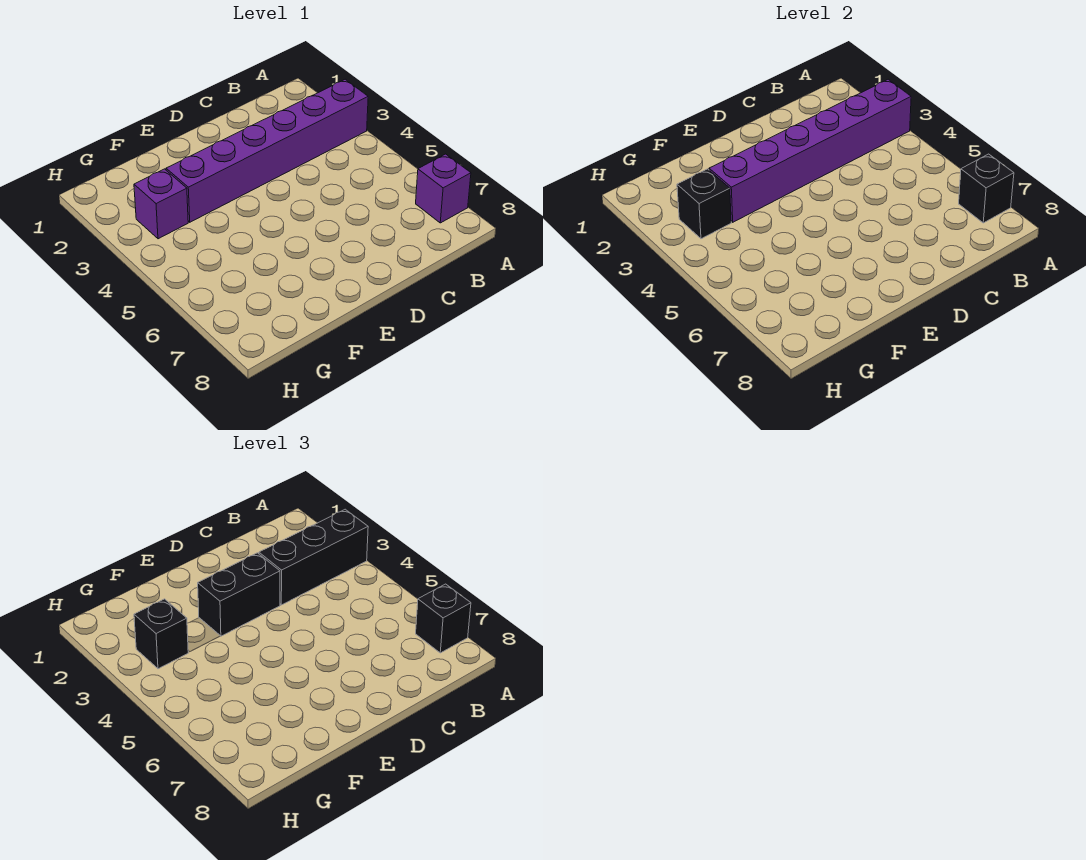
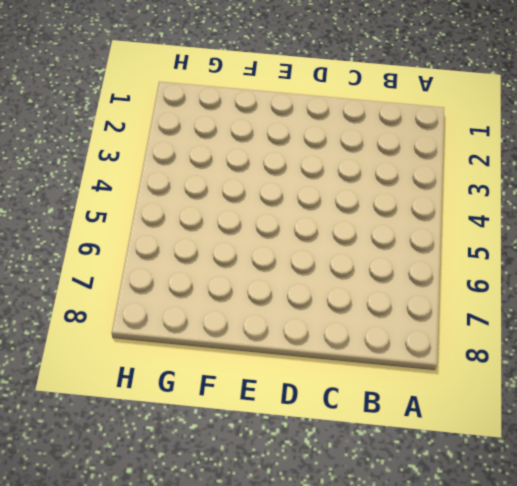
none -> purple brick A3:F3 level 1
none -> purple brick A7 level 1

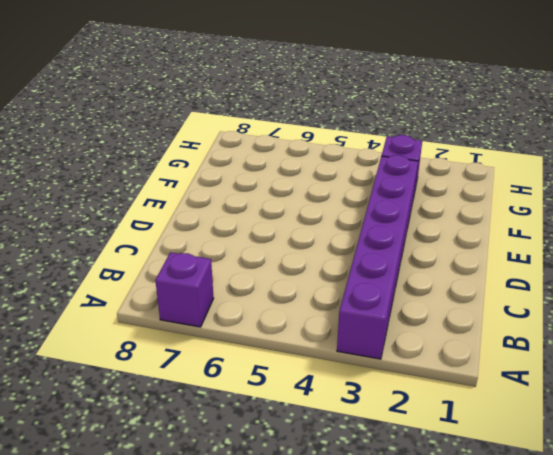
none -> purple brick A3:F3 level 2
none -> black brick A7 level 2

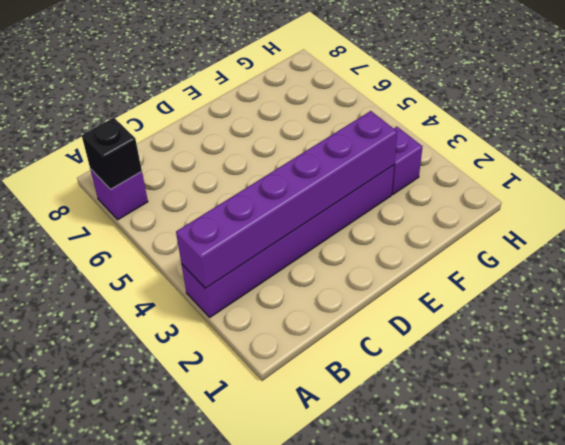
none -> black brick G3 level 2
none -> black brick A3:C3 level 3

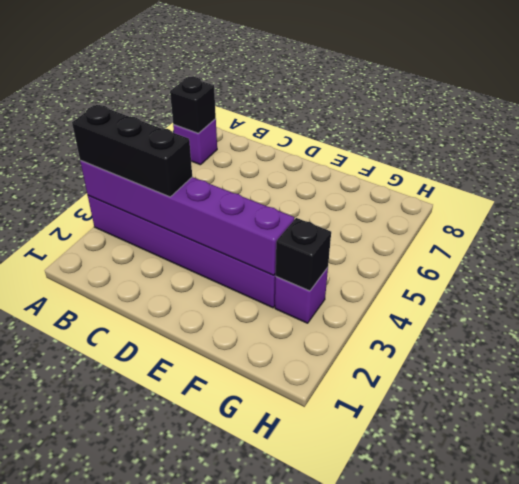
none -> black brick A7 level 3
none -> black brick D3:E3 level 3

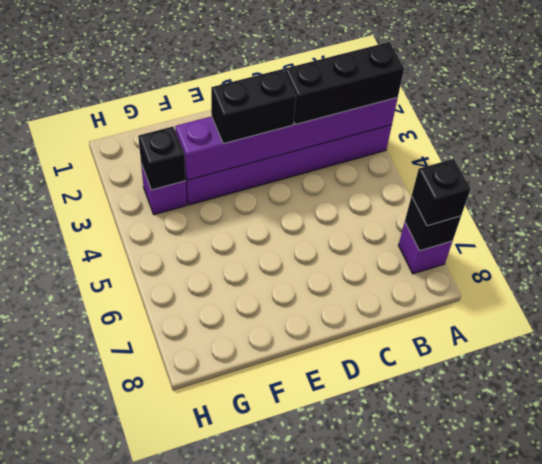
none -> black brick G3 level 3

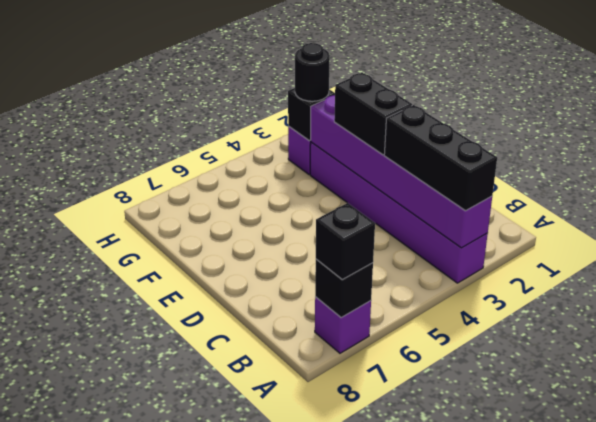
black round brick G3 level 3 -> black brick G3 level 3

